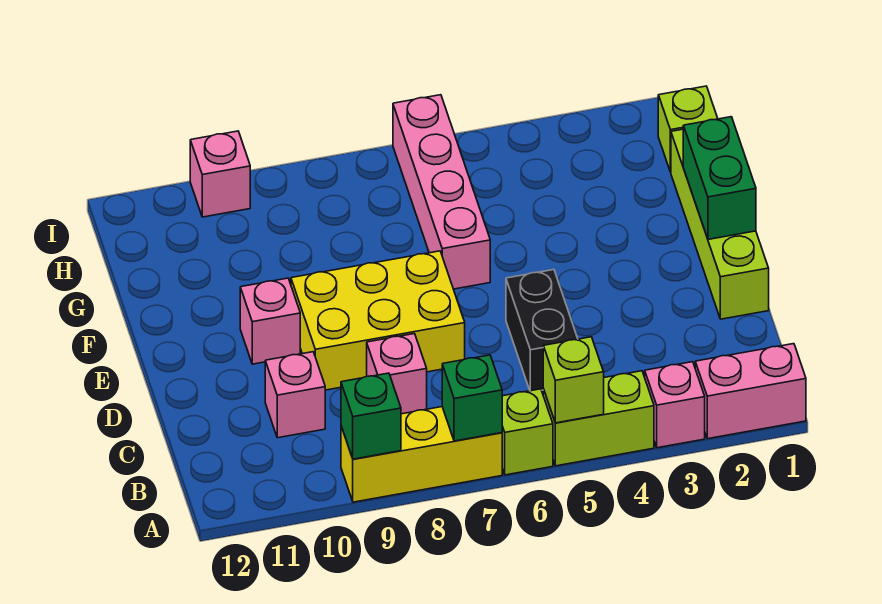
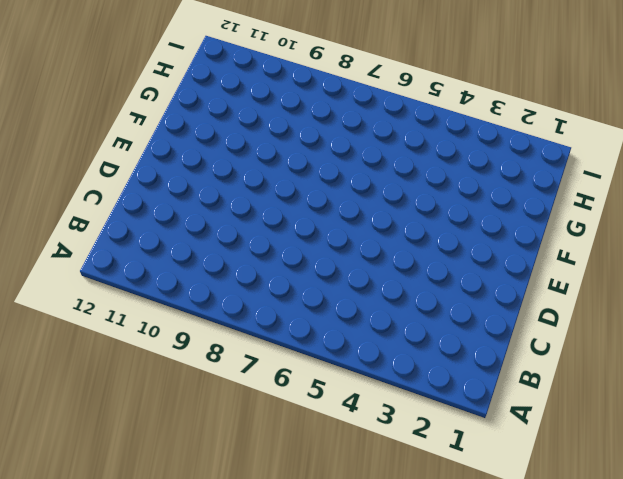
none -> pink brick A1:A2 level 1
none -> pink brick A3 level 1
none -> lime brick A4:A5 level 1

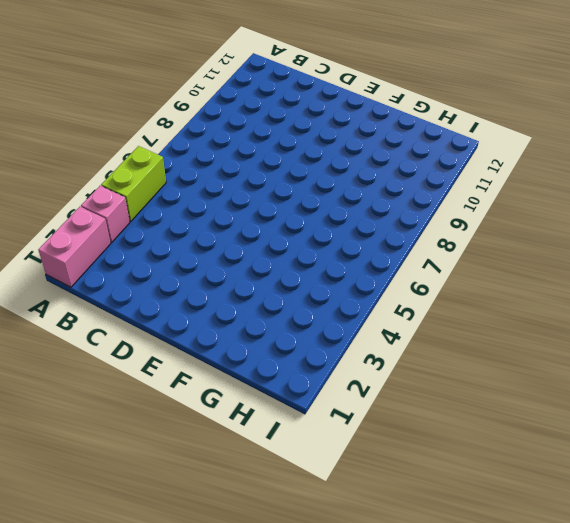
none -> lime brick A6 level 1
none -> yellow brick A7:A9 level 1
none -> black brick C5:D5 level 1

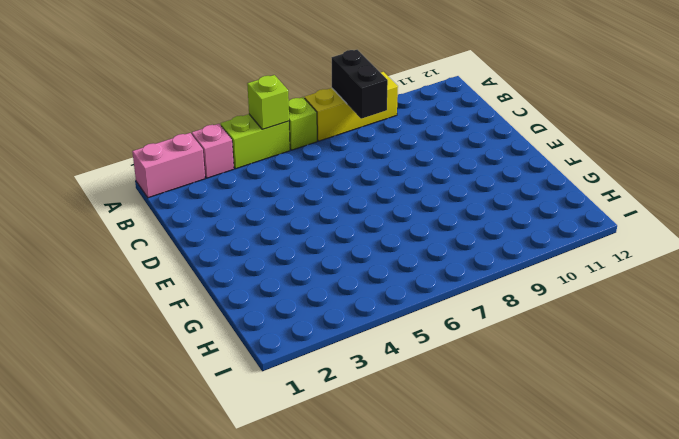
black brick A8:B8 level 2 -> black brick C5:D5 level 1
none -> pink brick C8 level 1
none -> pink brick C10 level 1
none -> lime brick D1:G1 level 1

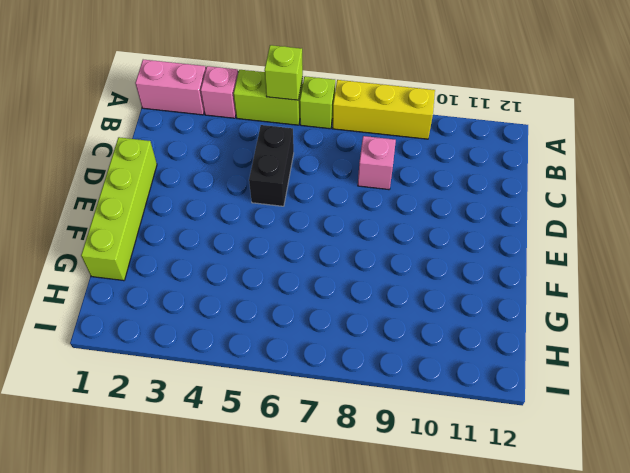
none -> pink brick C10 level 1
none -> yellow brick D7:E9 level 1
none -> pink brick E10 level 1

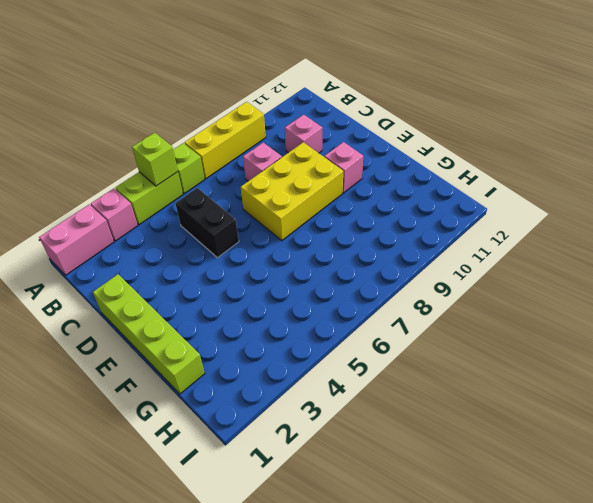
none -> pink brick F6:I6 level 1
none -> lime brick H1 level 1
none -> pink brick I10 level 1

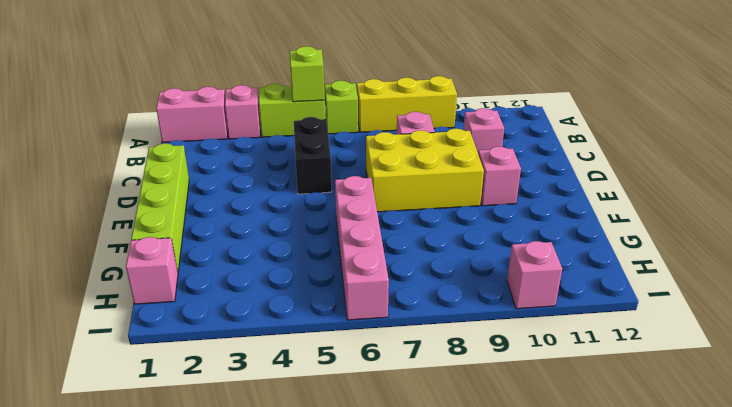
pink brick H1 level 1 -> lime brick H1 level 1
none -> green brick A7 level 2
none -> green brick A9 level 2
none -> green brick E1:F1 level 2

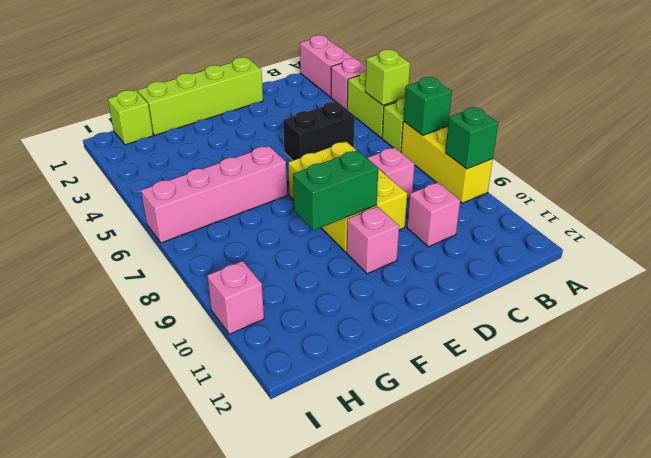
green brick E9:F9 level 2 -> green brick E1:F1 level 2

